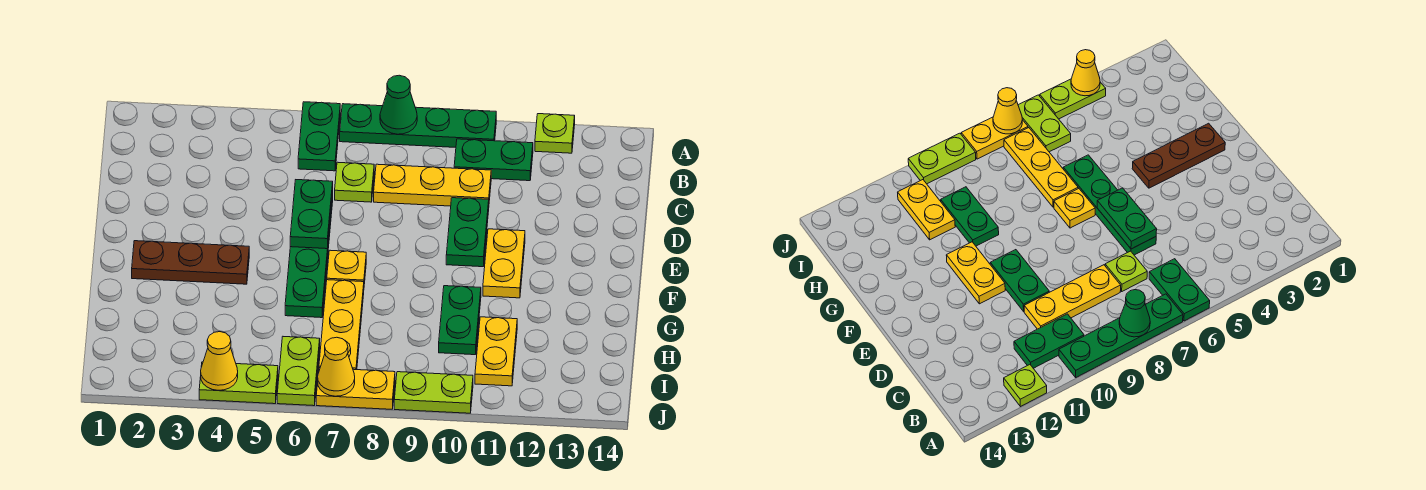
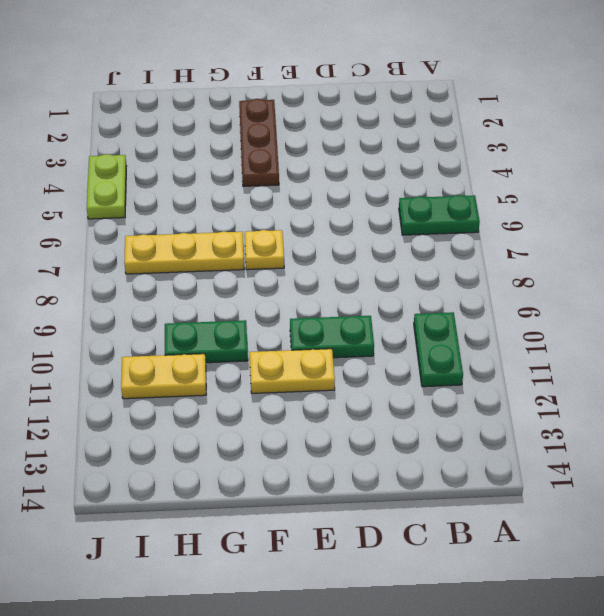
none -> green plate A7:A10 level 1
none -> lime plate A12 level 1
none -> lime plate C7 level 1

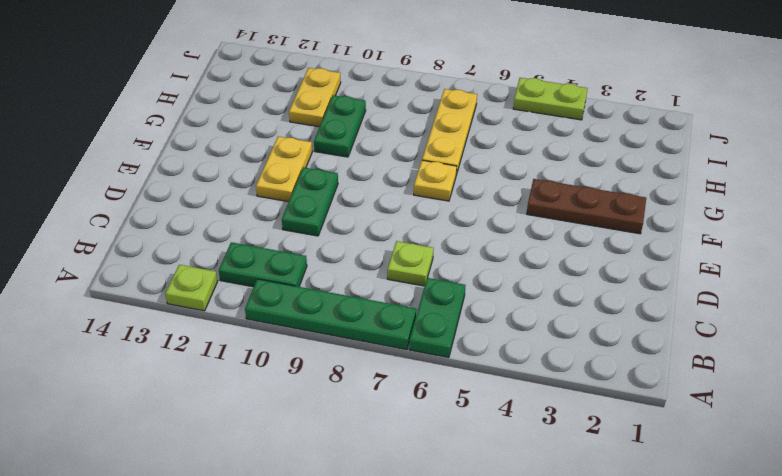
none -> yellow plate C8:C10 level 1
none -> green plate D6:G6 level 1
none -> lime plate I6:J6 level 1

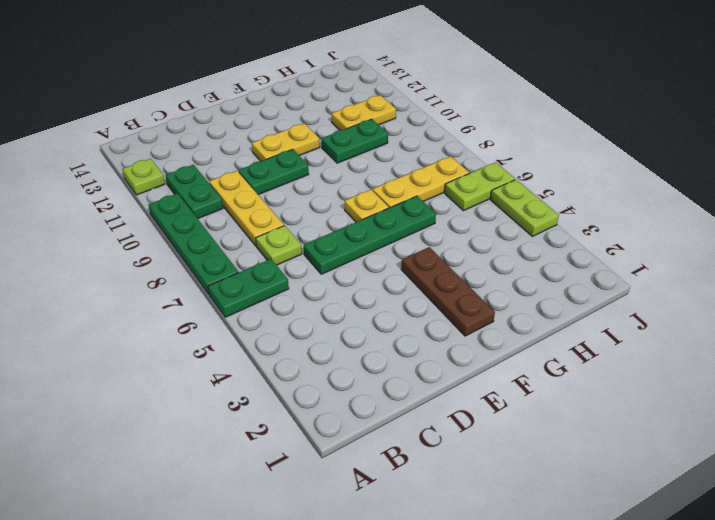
none -> yellow plate J7:J8 level 1
none -> lime plate J9:J10 level 1
none -> green cone A8 level 2

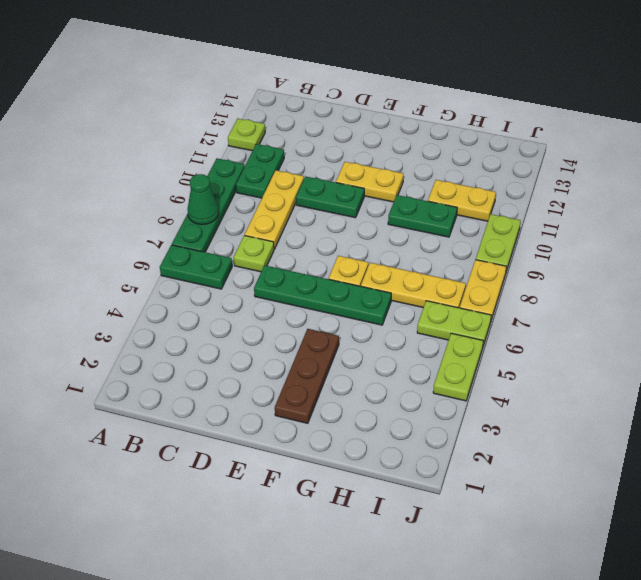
none -> green plate D6:E6 level 2
none -> yellow cone J4 level 2
none -> yellow cone J7 level 2

